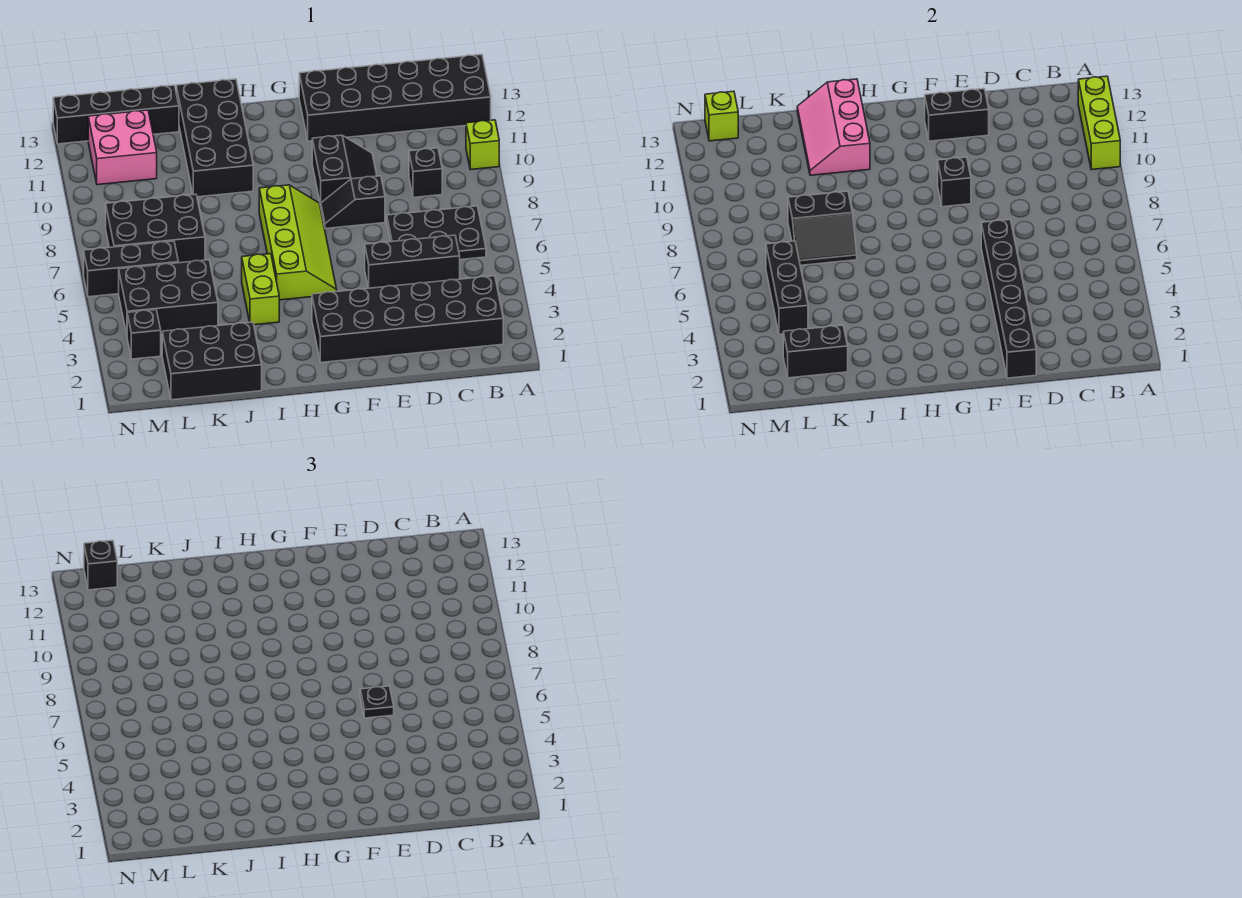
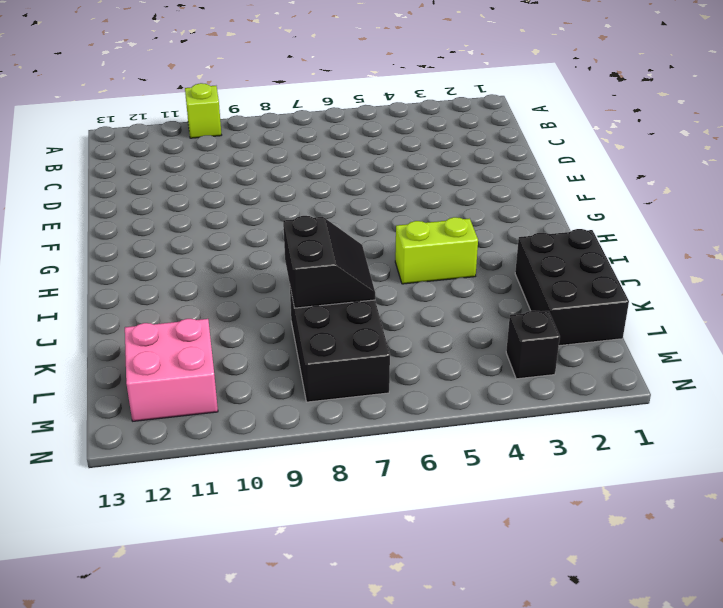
none -> black brick A12:F13 level 1
none -> black brick B2:G3 level 1
none -> black plate B6:D7 level 1

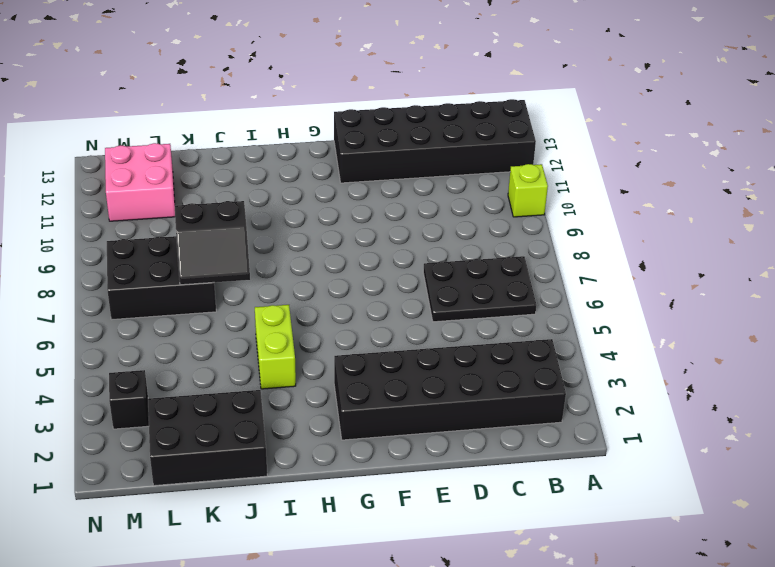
none -> black brick C5:E5 level 1
none -> black brick C9 level 1
none -> black slope E8:F8 level 1 top E

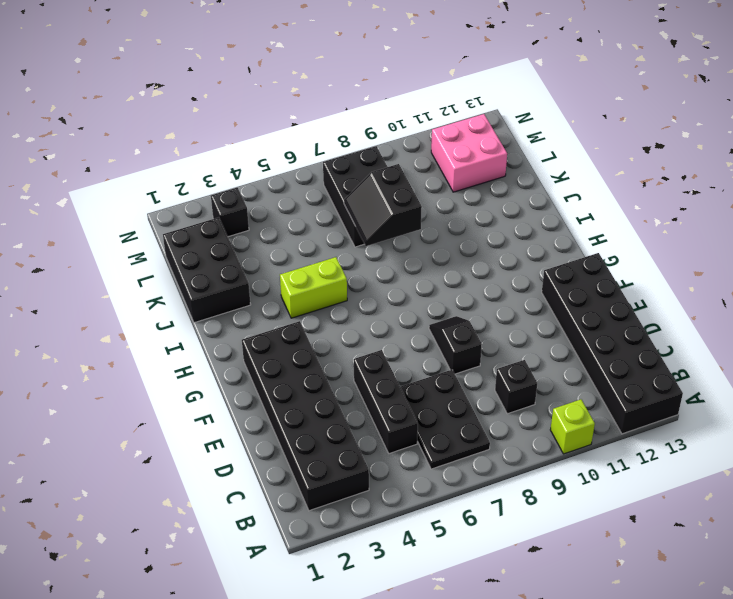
none -> black slope E9:F10 level 1 top F
none -> lime slope G5:H8 level 1 top H
none -> black brick I10:J13 level 1

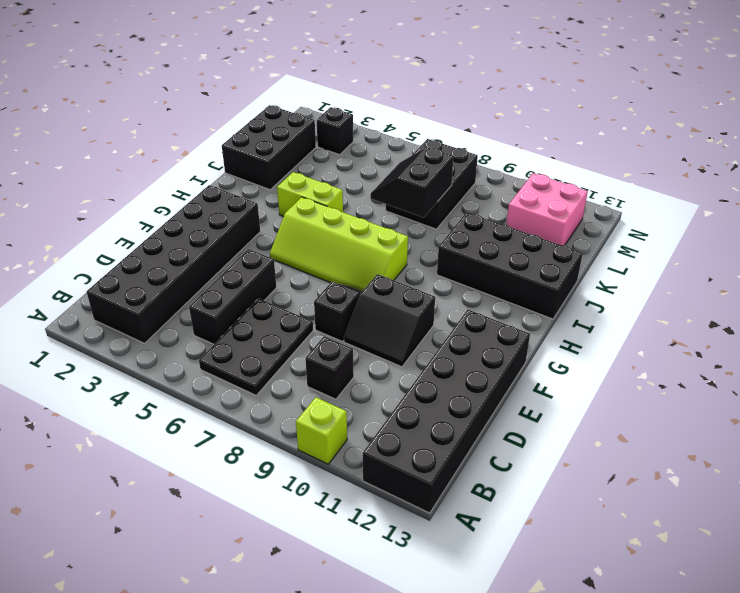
none -> black brick K4:M5 level 1
none -> black brick K13:N13 level 1
none -> black brick L6:N6 level 1

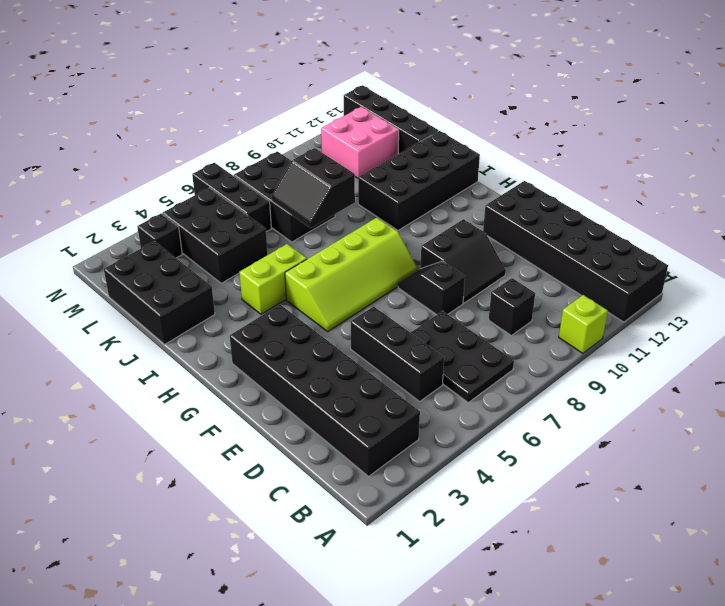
none -> lime brick A10:A12 level 2
none -> black brick E1:E6 level 2
none -> black brick E12:F12 level 2

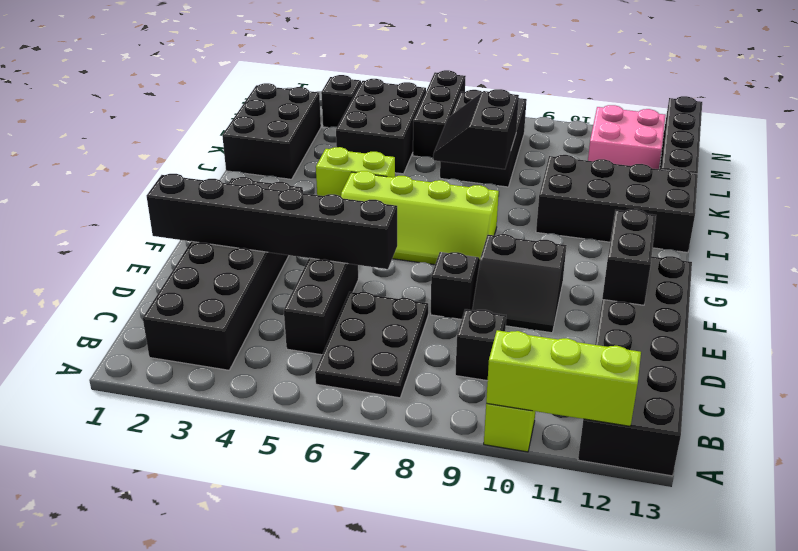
none -> black brick F9 level 2
none -> pink slope I11:J13 level 2 top I
none -> black brick K2:L2 level 2

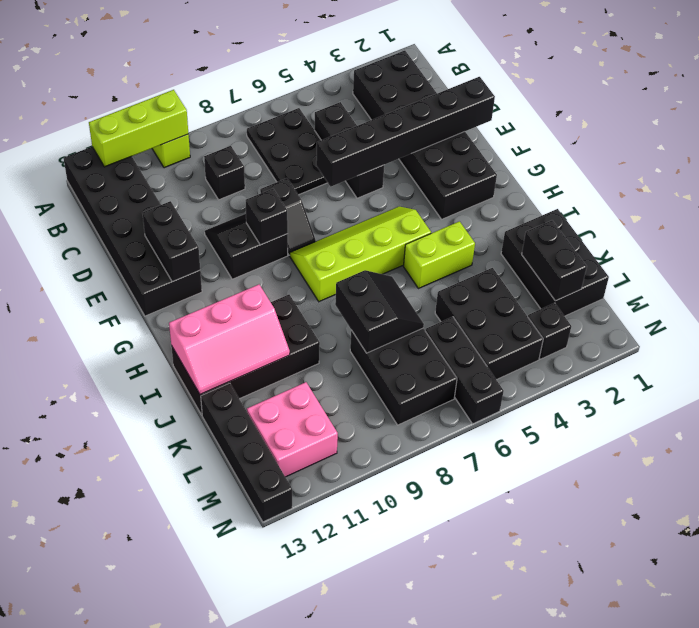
none -> black brick L4:L6 level 2
none -> lime brick M13 level 2
none -> black plate E6 level 3

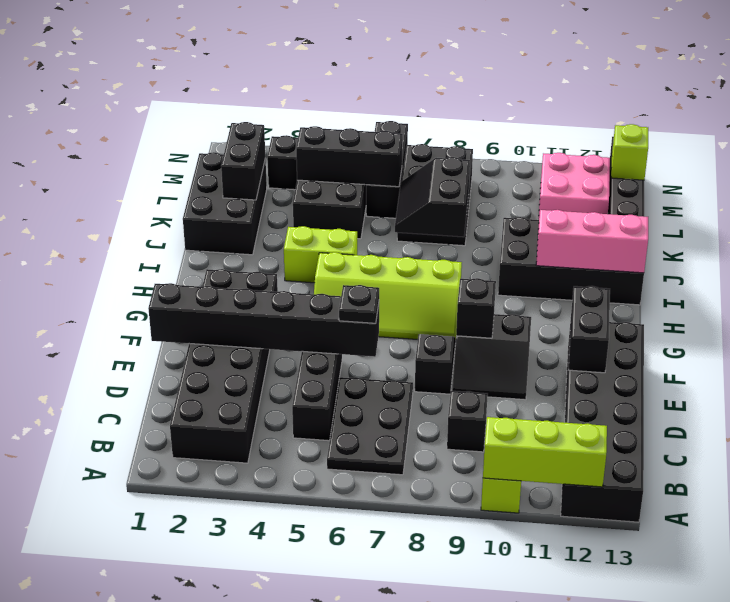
none -> black brick M13 level 3

